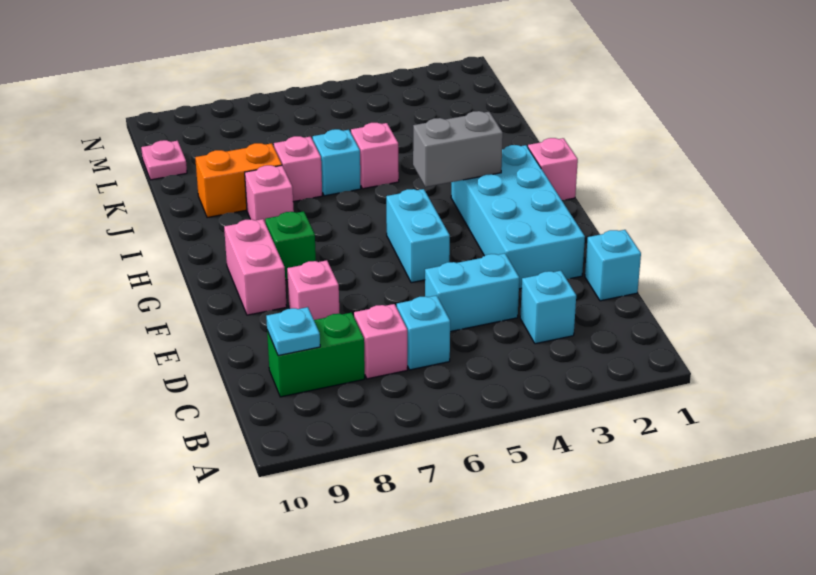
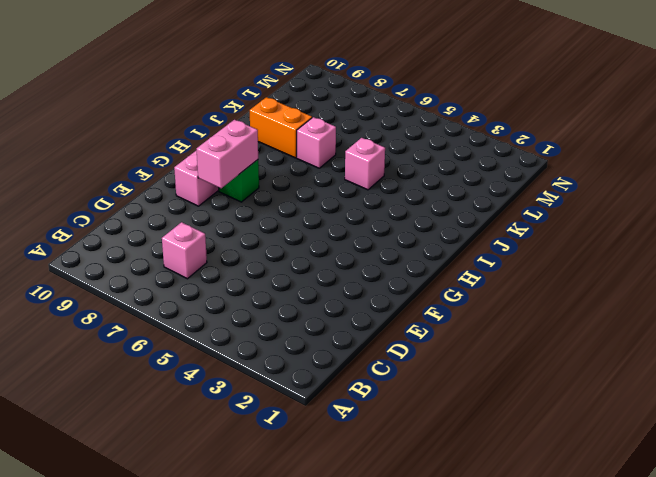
pink brick F8:G8 level 2 -> none
none -> cyan brick C3 level 1
none -> cyan brick C6 level 1
none -> green brick C8:C9 level 1

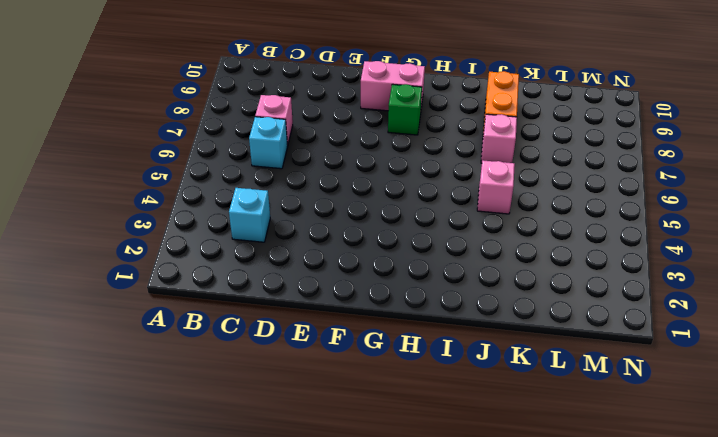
none -> green brick C8:C9 level 1
none -> cyan brick D1 level 1
none -> cyan brick D4:D5 level 1

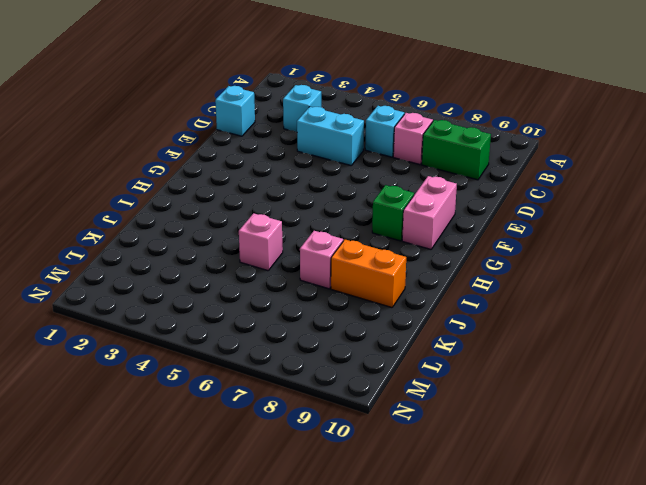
none -> cyan brick E2:H3 level 1
none -> pink brick E8 level 1
none -> cyan brick F5:G5 level 1

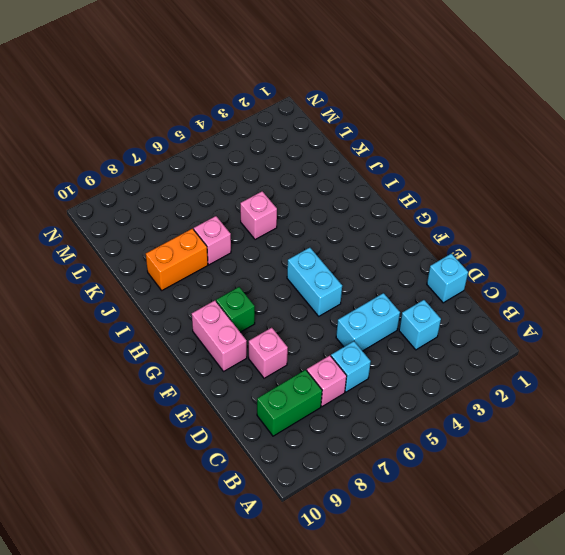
none -> cyan brick E2:H3 level 1
none -> pink brick H1 level 1
none -> pink brick I8 level 1

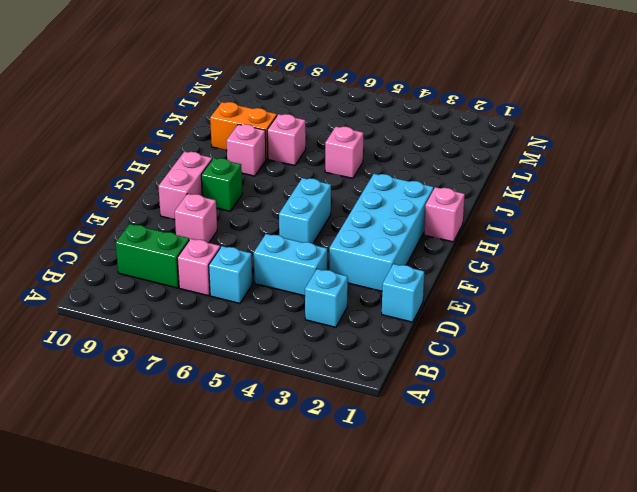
none -> cyan brick J6 level 1
none -> pink plate L10 level 1
none -> cyan plate C9 level 2

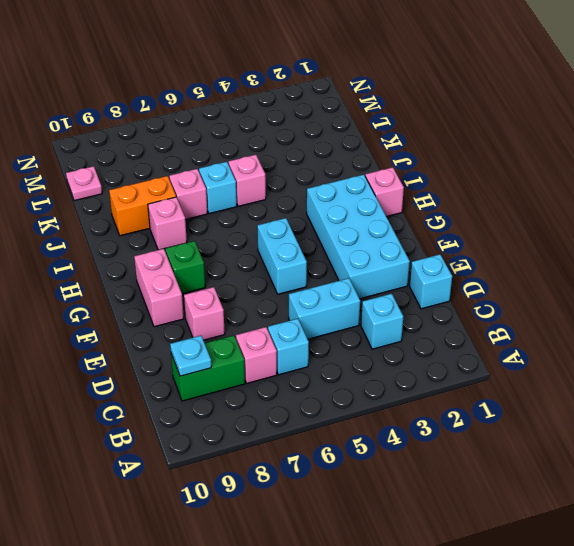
none -> grey brick H3:H4 level 2

